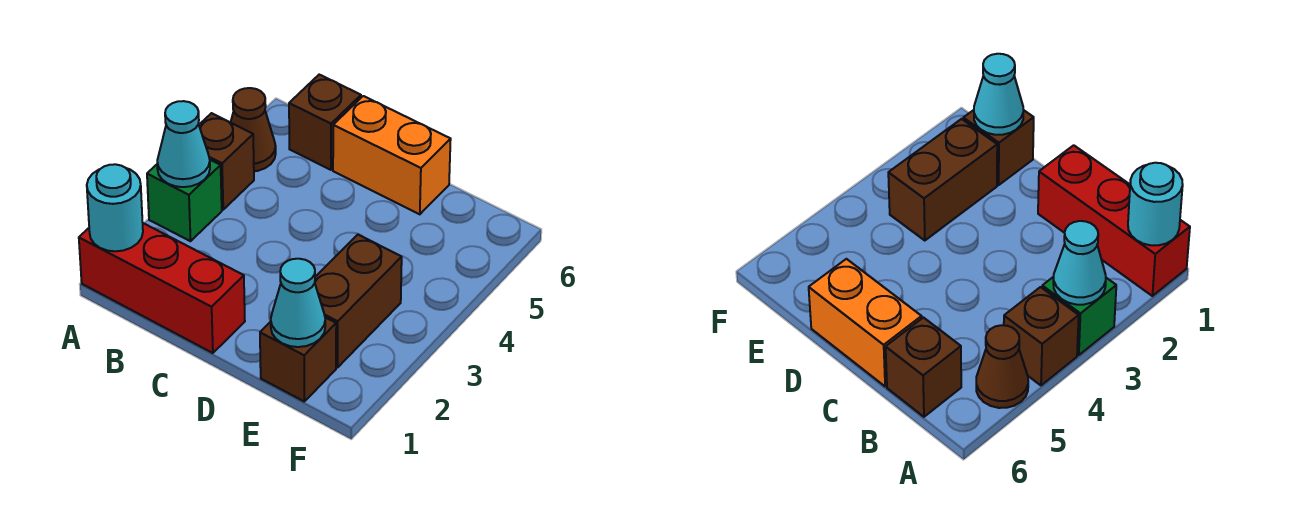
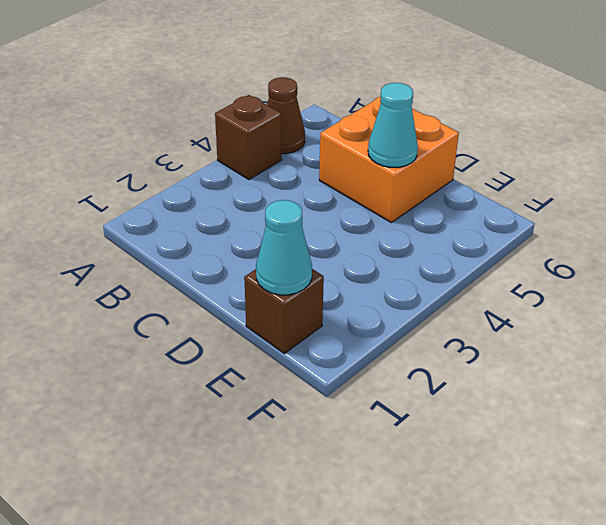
orange brick C5:D6 level 1 -> orange brick C6:D6 level 1
cyan cone D5 level 2 -> cyan cone A3 level 2
none -> red brick A1:C1 level 1
none -> green brick A3 level 1

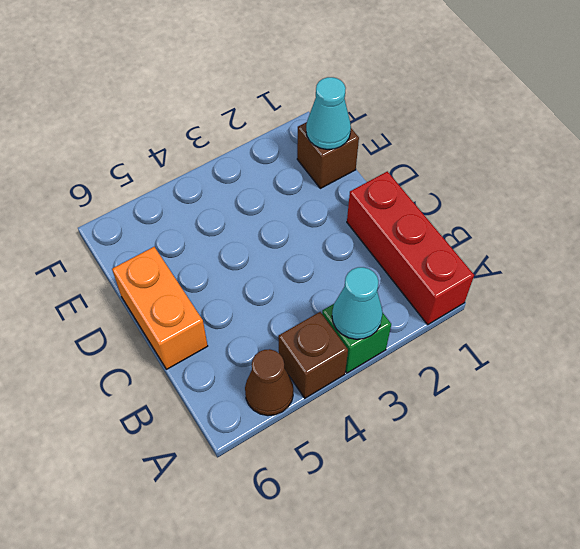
none -> brown brick B6 level 1
none -> brown brick E2:E3 level 1

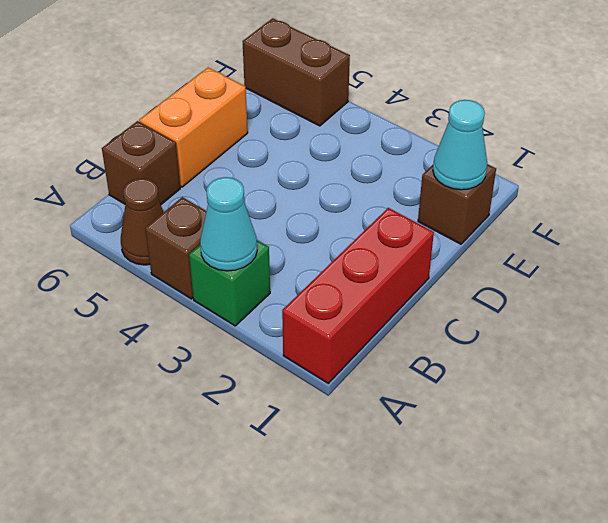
brown brick F5:F6 level 1 -> brown brick E2:E3 level 1
none -> cyan round brick A1 level 2

